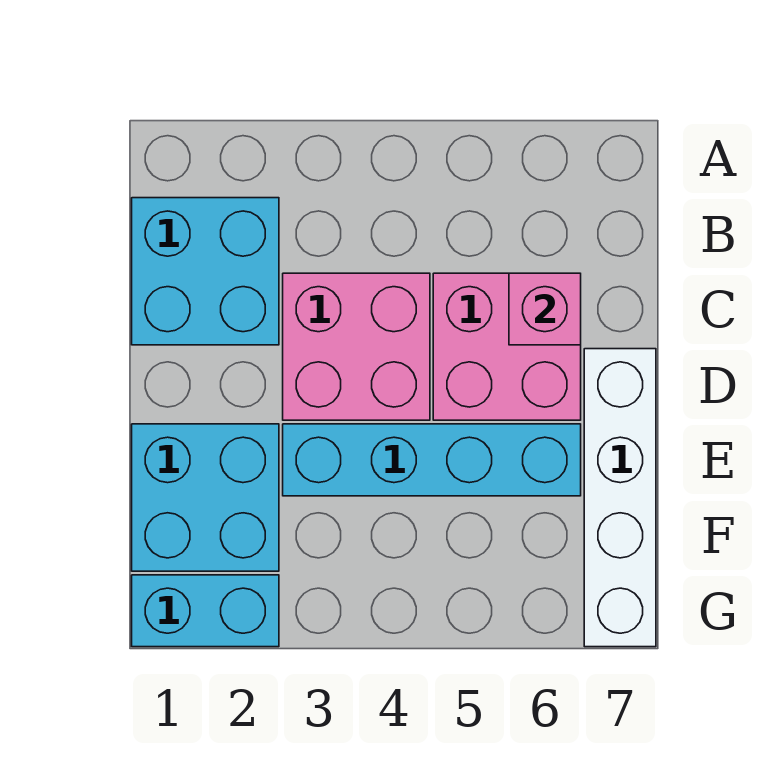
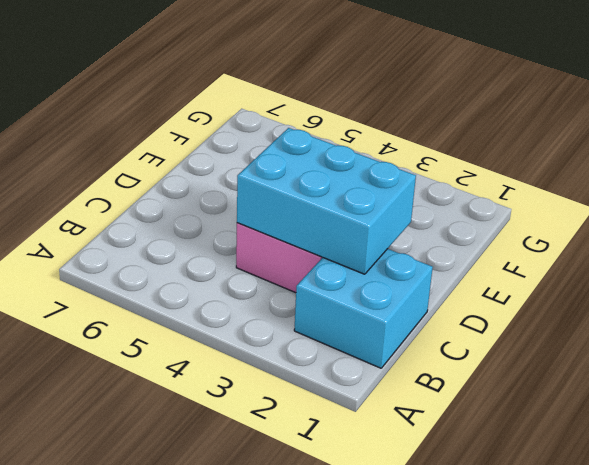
cyan brick C2:D4 level 2 -> none
none -> pink brick C5:D6 level 1
none -> white brick D7:G7 level 1

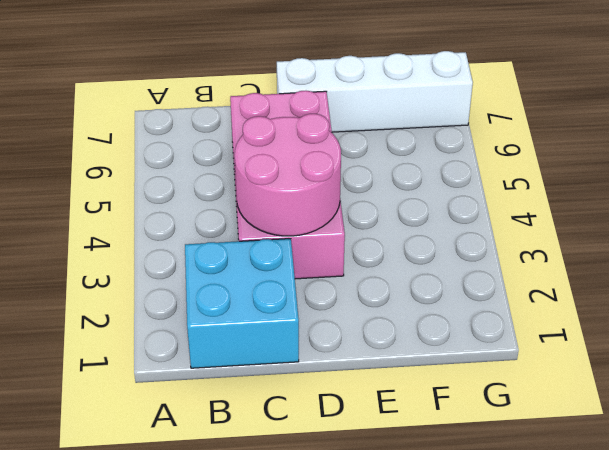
pink round brick C3:D4 level 2 -> none
none -> cyan brick E1:F2 level 1
none -> cyan brick E3:E6 level 1

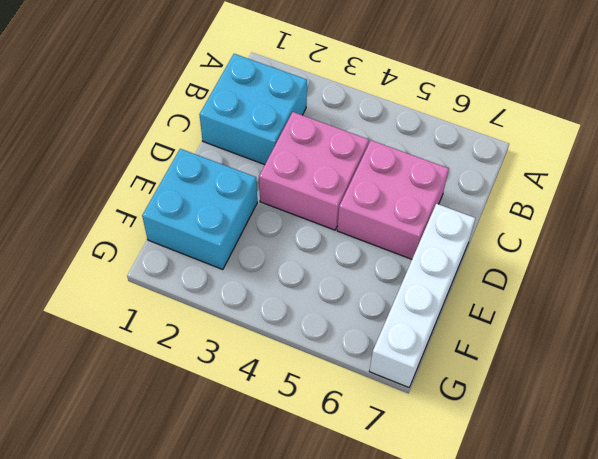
none -> cyan brick E3:E6 level 1
none -> cyan brick G1:G2 level 1

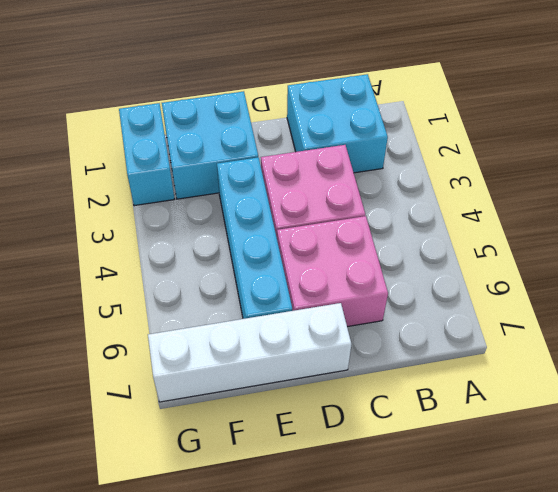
none -> pink brick C6 level 2

